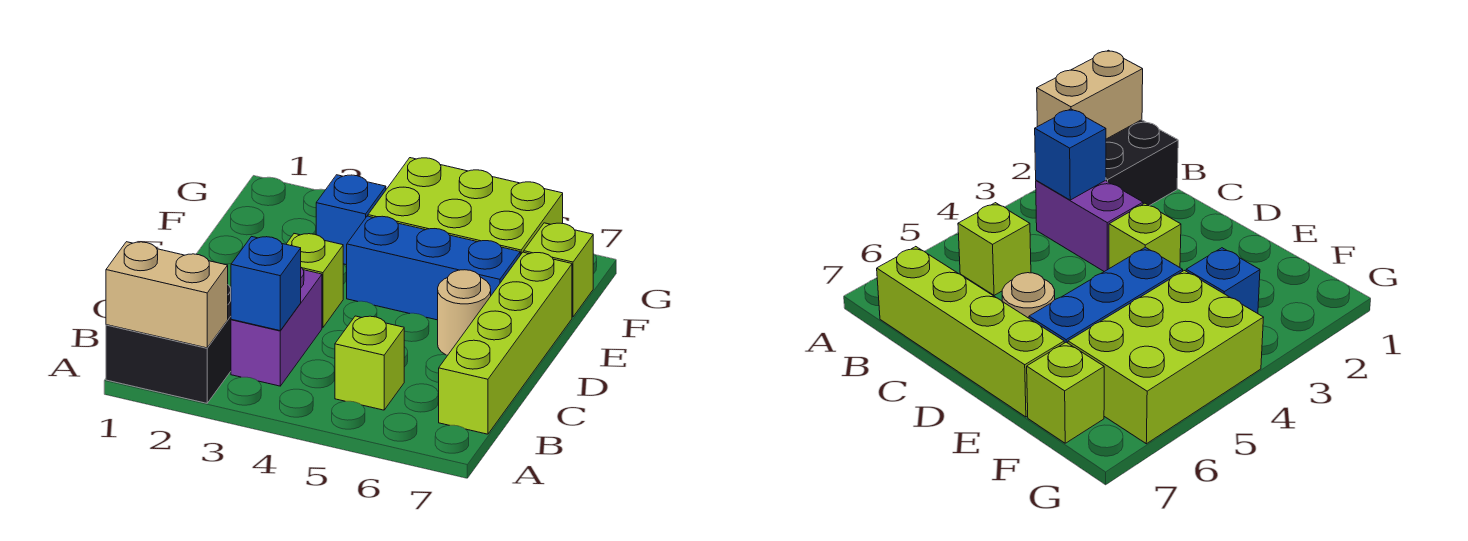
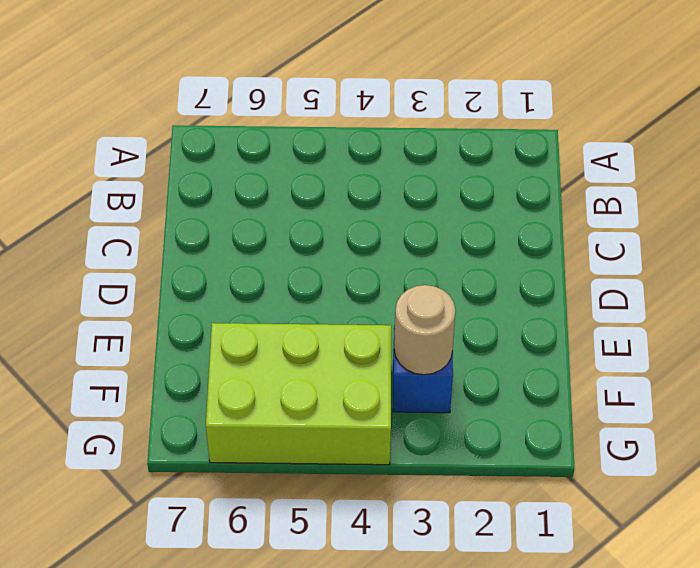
tan round brick F3 level 2 -> tan round brick D6 level 1
none -> black brick A1:B2 level 1
none -> purple brick B3:C3 level 1
none -> lime brick B5 level 1

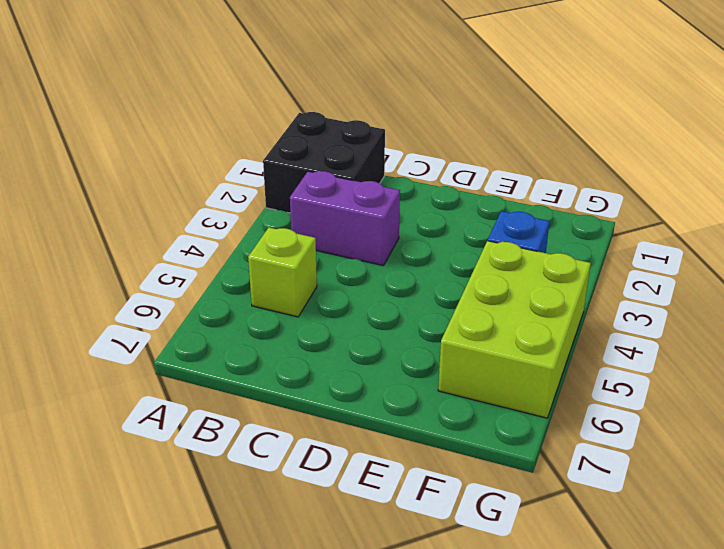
none -> lime brick B7:E7 level 1
none -> lime brick D3 level 1
none -> tan round brick D6 level 1

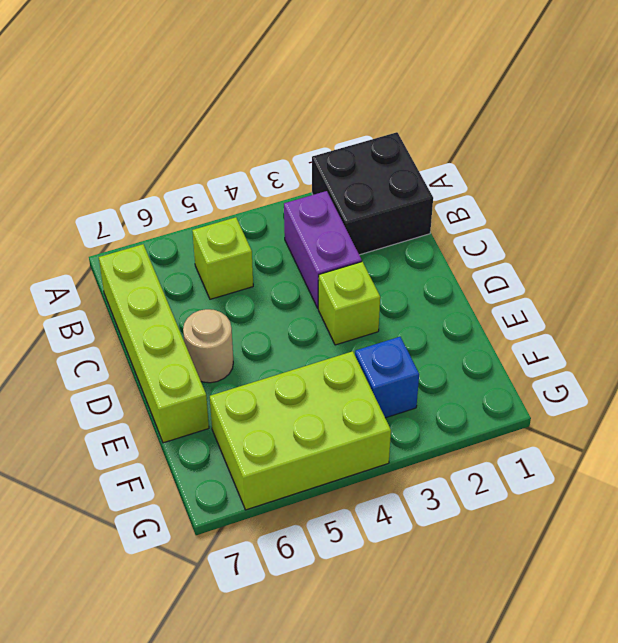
none -> blue brick E4:E6 level 1
none -> lime brick F7 level 1
none -> tan brick A1:A2 level 2

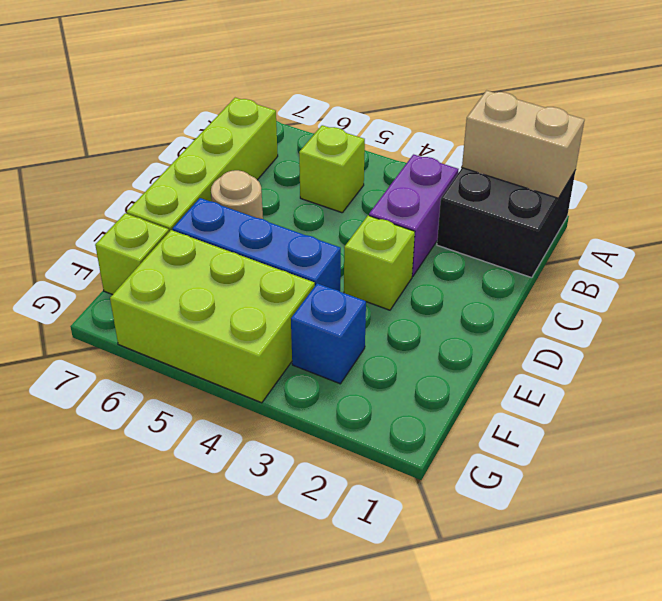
none -> blue brick B3 level 2

